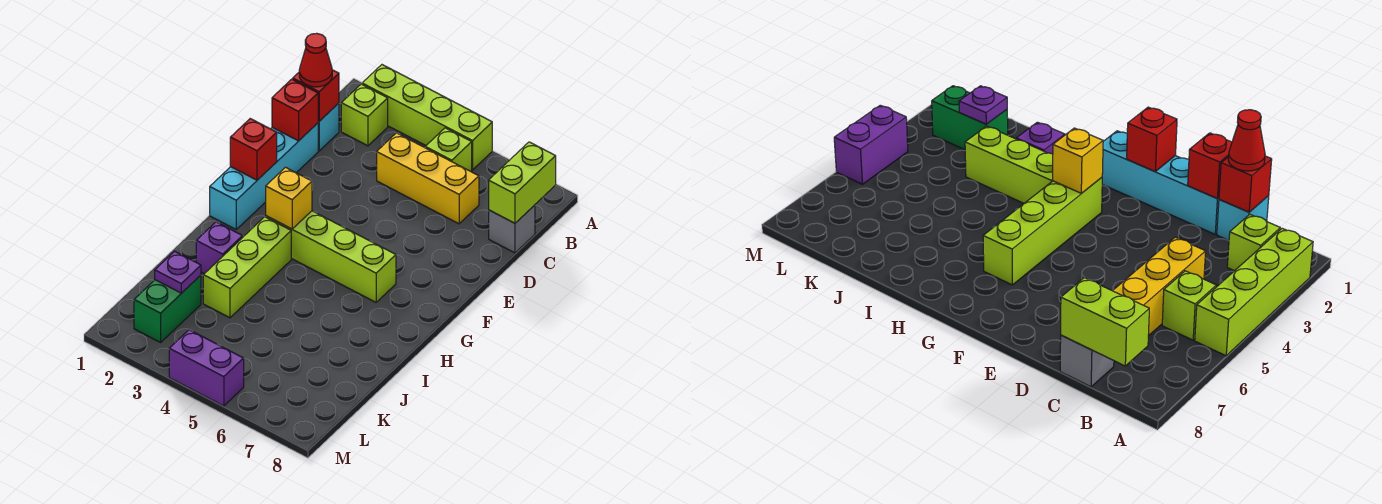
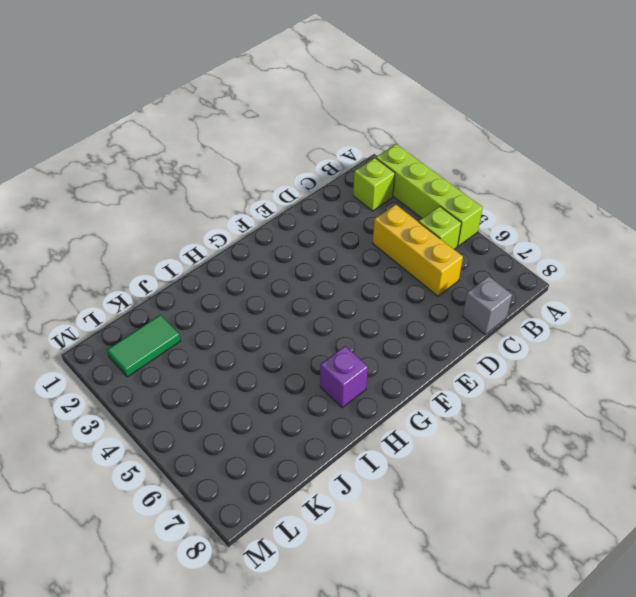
purple brick H7 level 1 -> purple brick I2 level 1
green tile K2:L2 level 1 -> green brick K2:L2 level 1
none -> cyan brick C1 level 1
none -> cyan brick D1:G1 level 1
none -> lime brick G3:G6 level 1

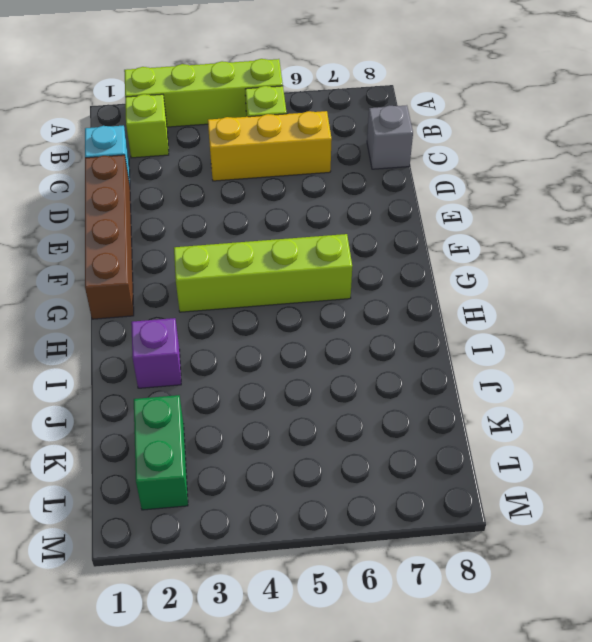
brown brick D1:G1 level 1 -> cyan brick D1:G1 level 1
none -> lime brick H3:J3 level 1
none -> purple brick M4:M5 level 1
none -> lime brick B8:C8 level 2

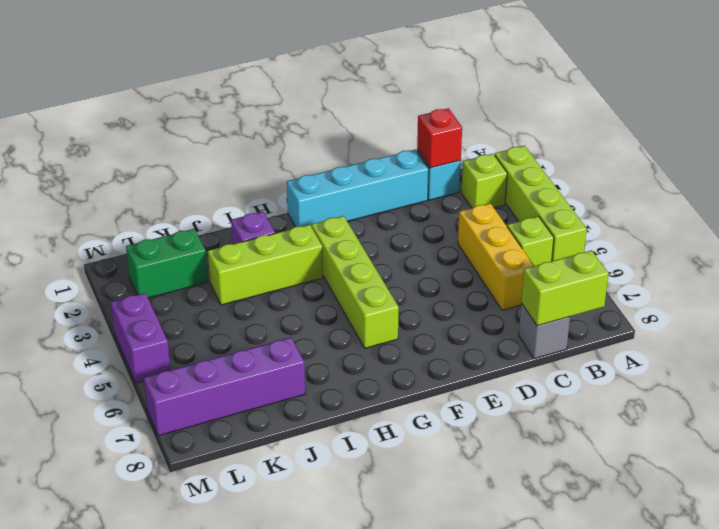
purple brick J7:M7 level 1 -> none
none -> red brick D1 level 2
none -> red brick F1 level 2
none -> yellow brick G3 level 2

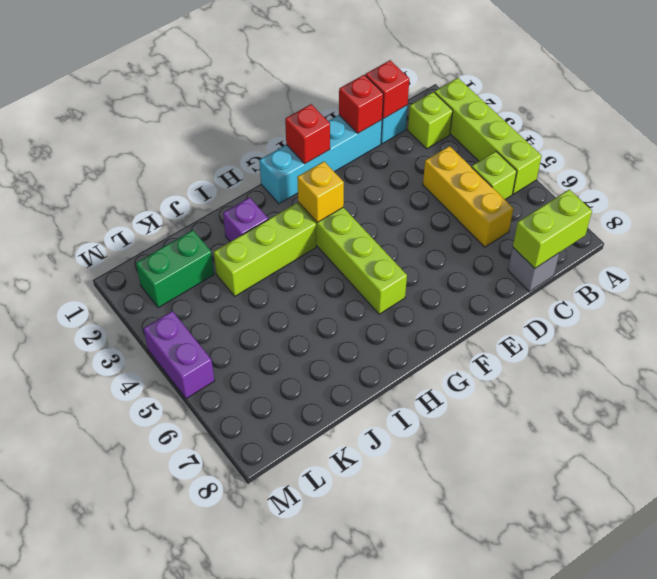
none -> purple plate K2 level 2
none -> red cone C1 level 3

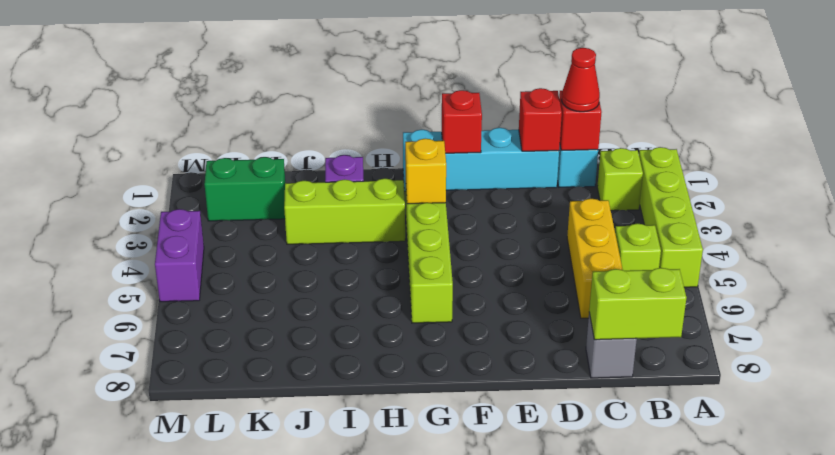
none -> purple plate K2 level 2

